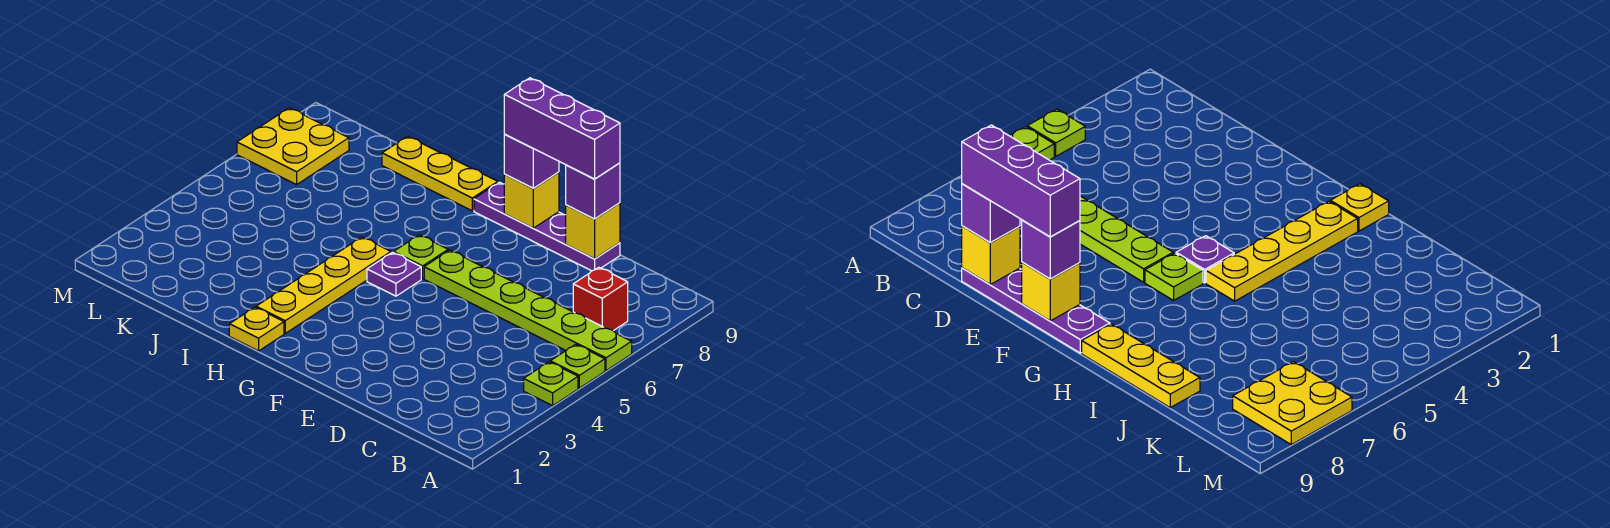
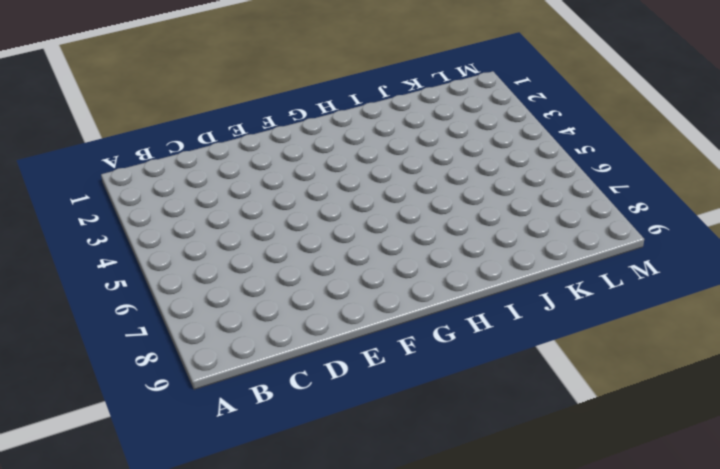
none -> lime plate A4 level 1
none -> lime plate A5 level 1
none -> lime plate A6:F6 level 1

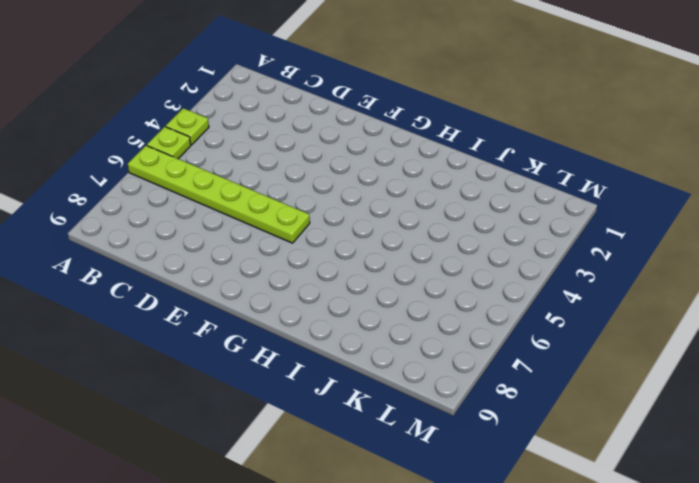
none -> red brick B7 level 1
none -> purple plate D9:G9 level 1
none -> purple plate G5 level 1

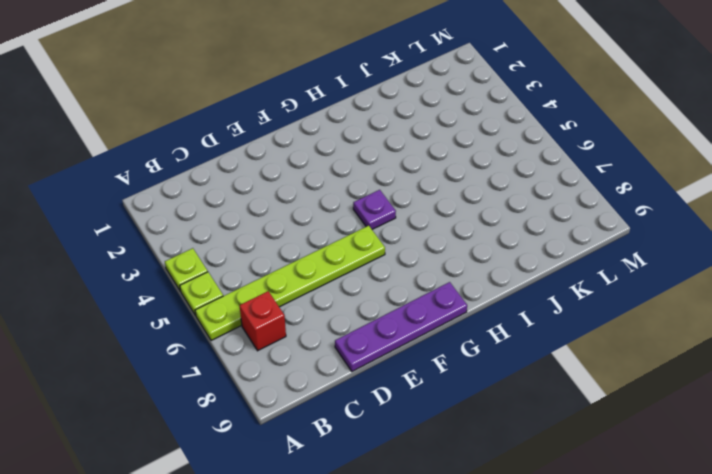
none -> lime plate G6 level 1
none -> yellow plate H1 level 1
none -> yellow plate H2:H5 level 1

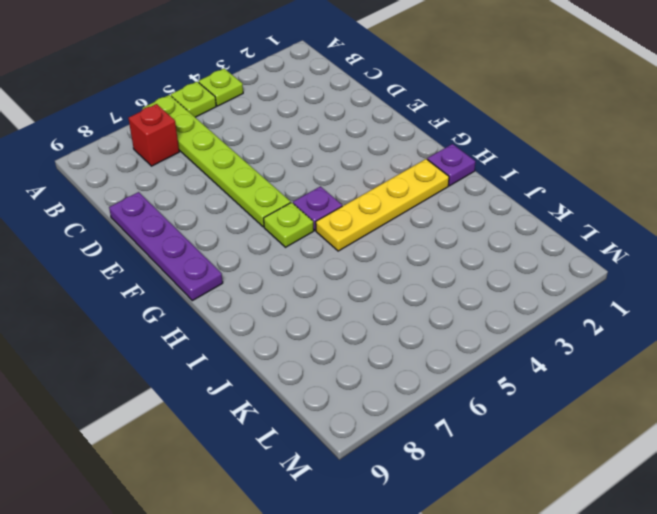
purple plate H1 level 1 -> yellow plate H1 level 1
none -> yellow plate H9:J9 level 1
none -> yellow plate L7:M8 level 1
none -> yellow brick D9 level 2

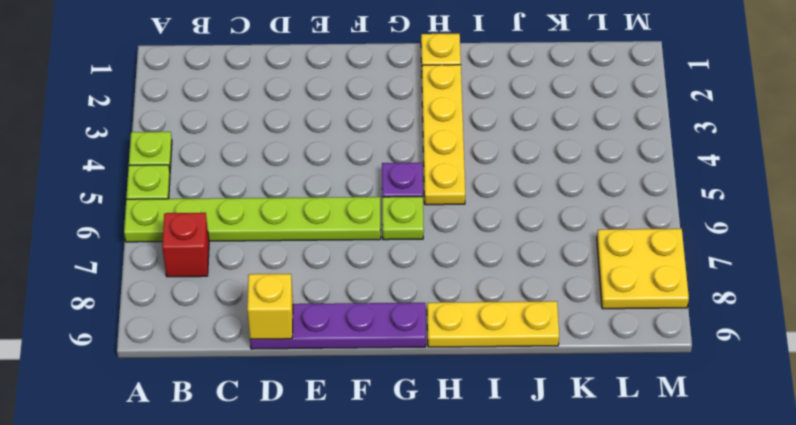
none -> yellow brick F9 level 2
none -> purple brick D9 level 3
none -> purple brick F9 level 3

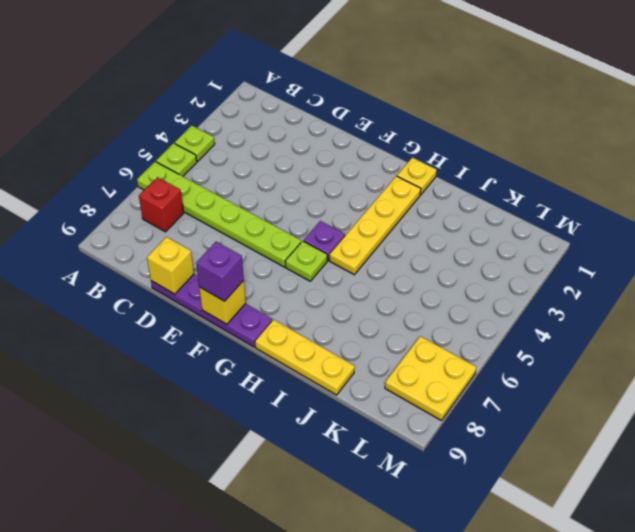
none -> purple brick D9 level 3
none -> purple brick D9:F9 level 4

